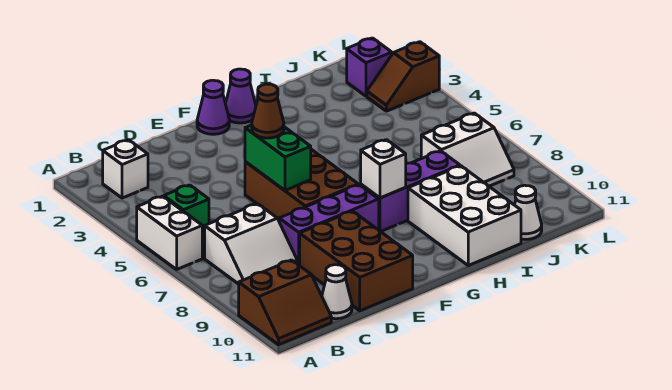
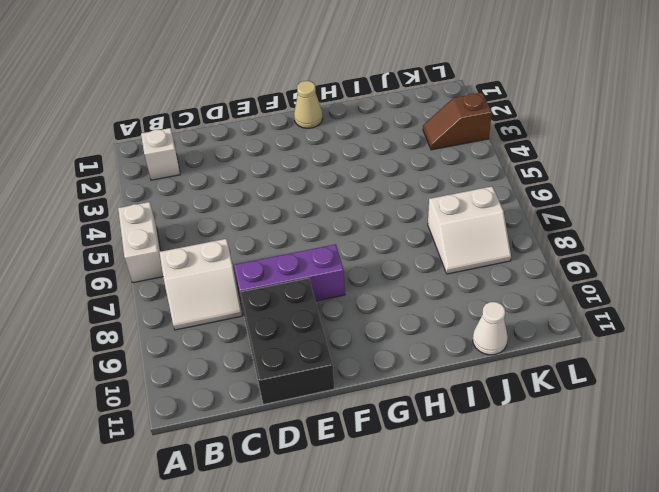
black brick D9:E11 level 1 -> brown brick D9:E11 level 1
tan cone G1 level 1 -> purple cone G1 level 1
none -> brown slope A10:B11 level 1 top 10
none -> green brick B5 level 1
none -> white cone C11 level 1

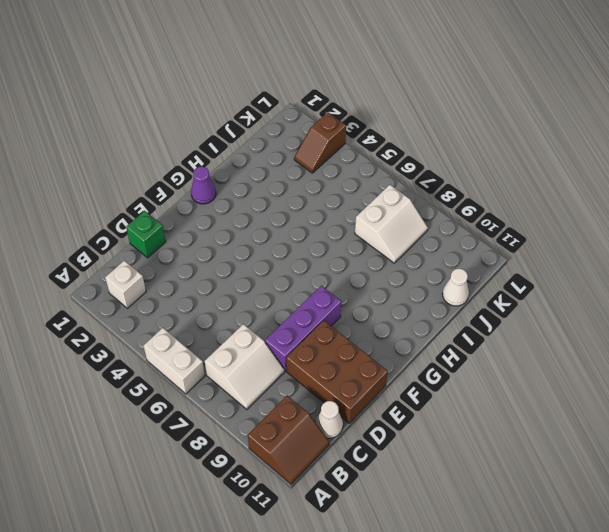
green brick D1 level 1 -> green brick B5 level 1
none -> brown brick E5:F7 level 1
none -> purple cone F1 level 1
none -> purple brick G8:I8 level 1

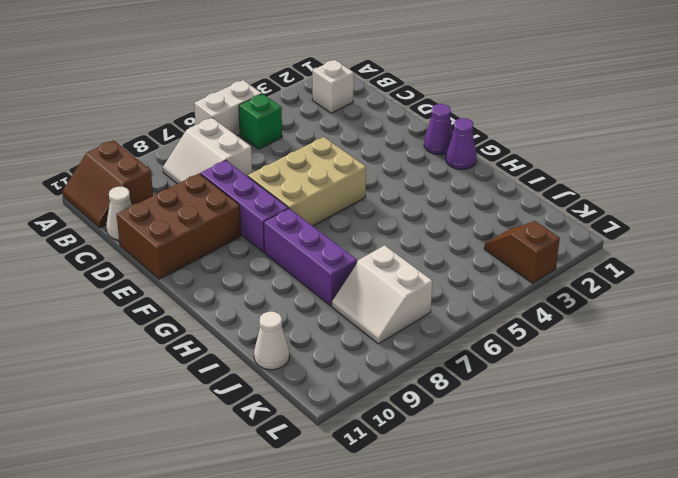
tan brick E5:F7 level 1 -> brown brick E5:F7 level 1
none -> white brick H9:I11 level 1
none -> purple brick K2 level 1
none -> green brick E5:E6 level 2

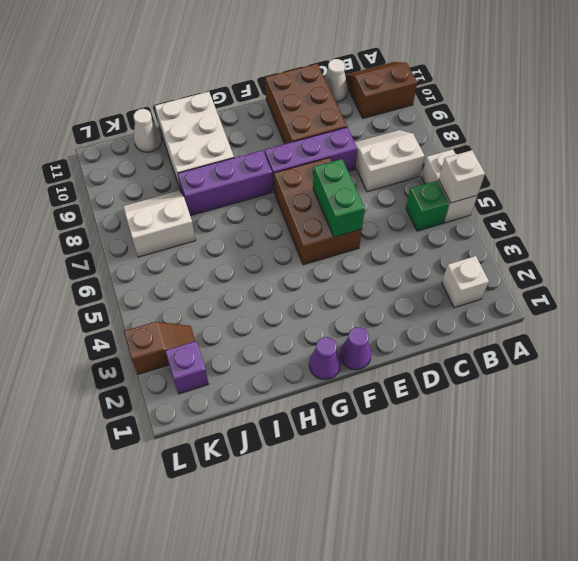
white brick A5 level 2 -> white brick G8 level 2
none -> brown cone E5 level 3

